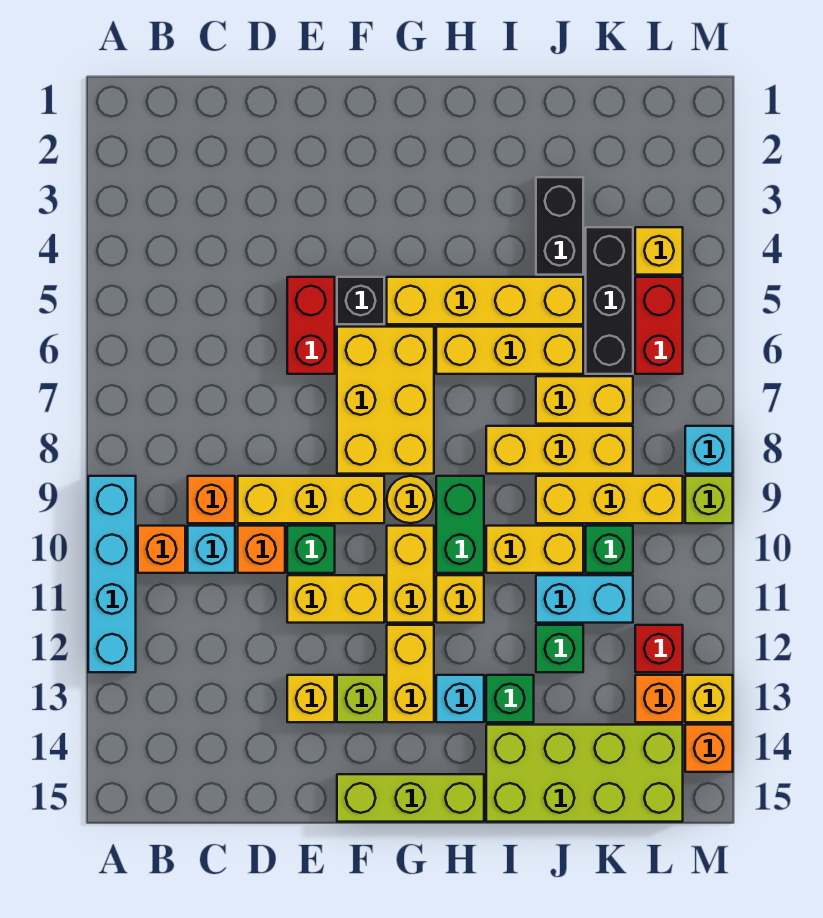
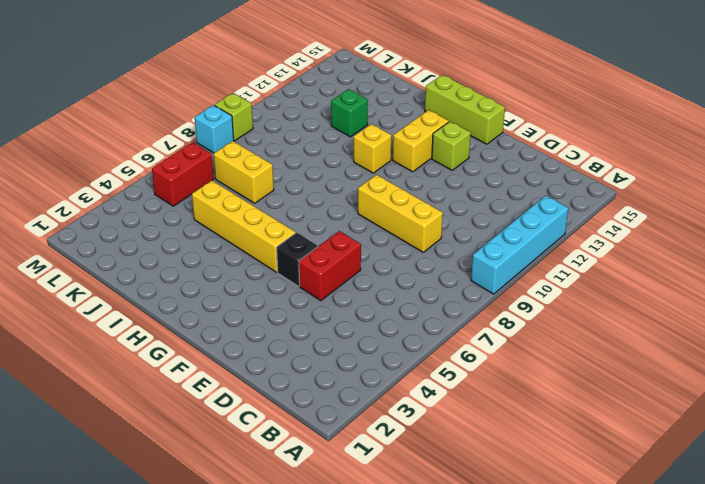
none -> orange brick B10 level 1
none -> orange brick C9 level 1
none -> cyan brick C10 level 1
none -> orange brick D10 level 1

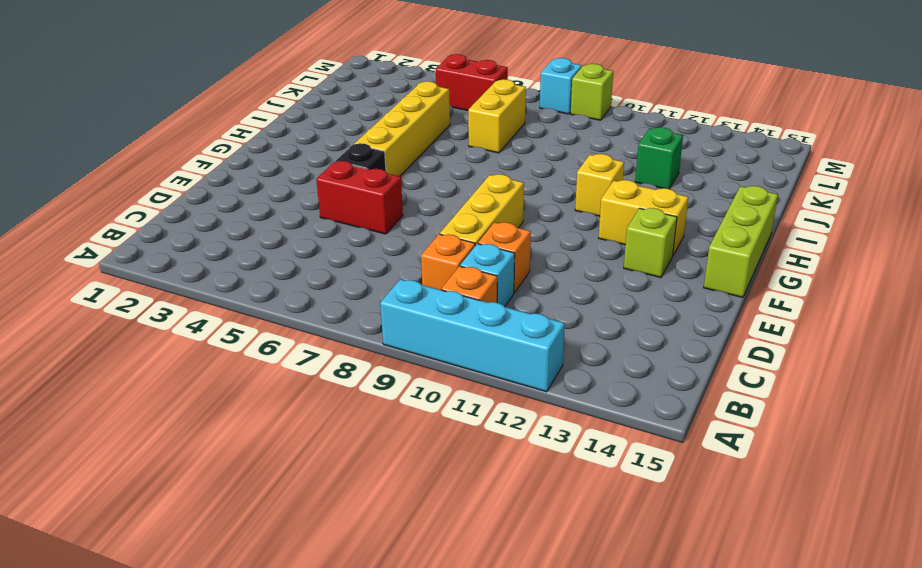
none -> green brick E10 level 1
none -> yellow brick E11:F11 level 1
none -> yellow brick E13 level 1
none -> yellow brick F6:G8 level 1

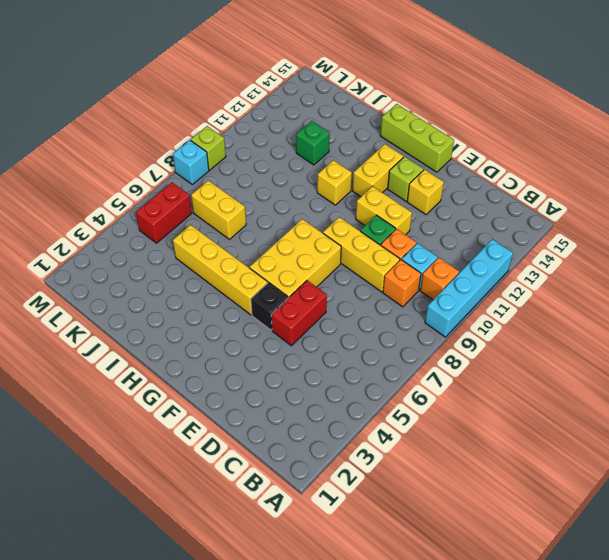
none -> yellow round brick G9 level 1
none -> yellow brick G10:G11 level 1
none -> yellow brick H6:J6 level 1
none -> green brick H9:H10 level 1

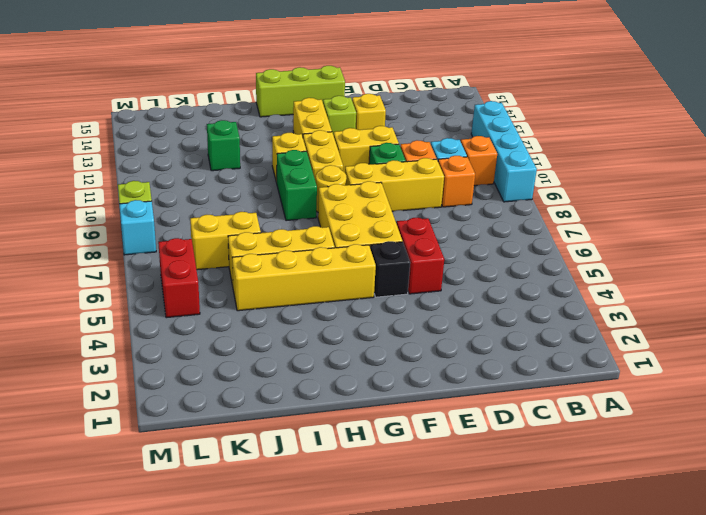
none -> cyan brick H13 level 1
none -> yellow brick I8:K8 level 1
none -> yellow brick I10:J10 level 1
none -> green brick I13 level 1

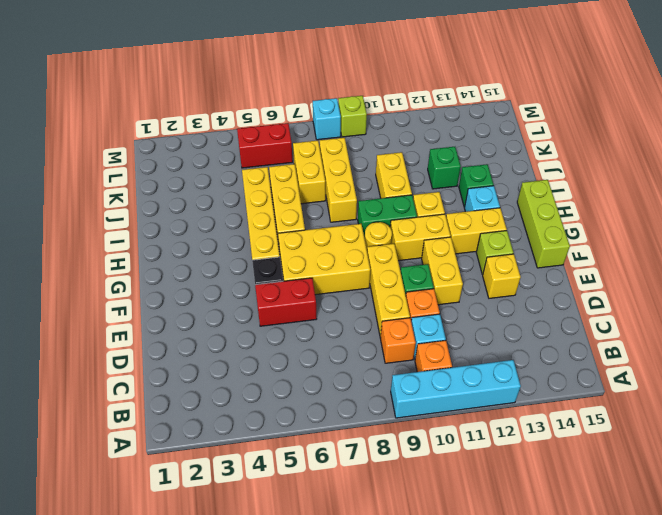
none -> lime brick I14:L15 level 1
none -> black brick J3:J4 level 1
none -> yellow brick J9:L9 level 1
none -> cyan brick J11:K11 level 1

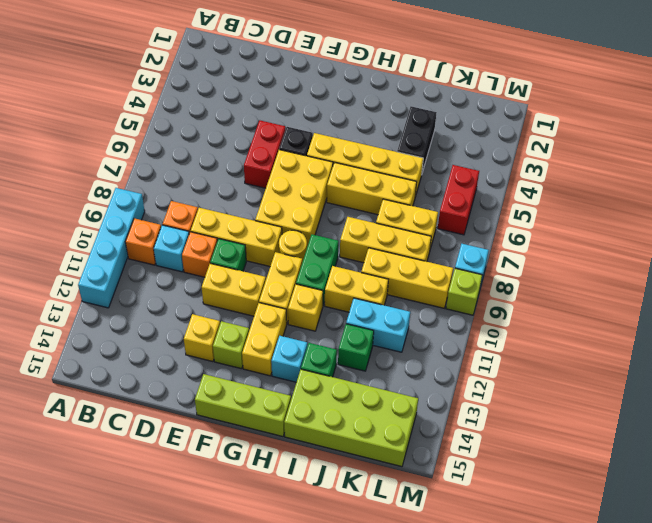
none -> black brick K4:K6 level 1
none -> green brick K10 level 1
none -> yellow brick L4 level 1
none -> red brick L12 level 1

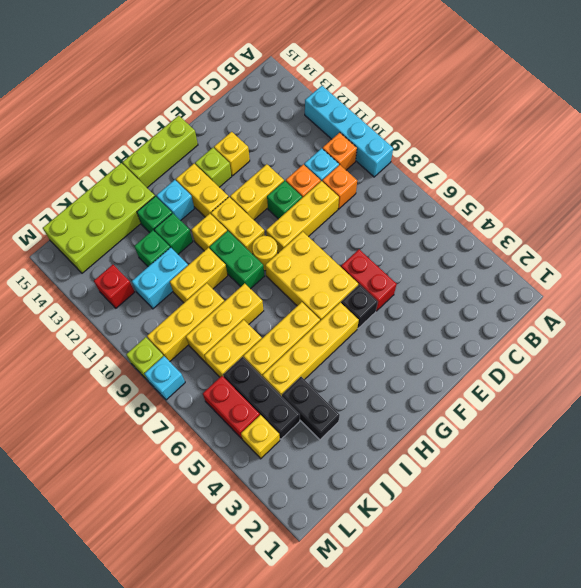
green brick I12 level 1 -> green brick K10 level 1
none -> orange brick L13 level 1
none -> yellow brick M13 level 1
none -> orange brick M14 level 1

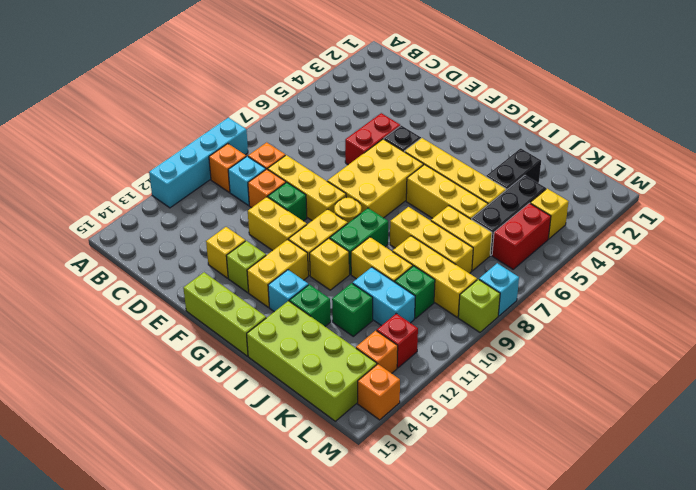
none -> yellow brick M13 level 1

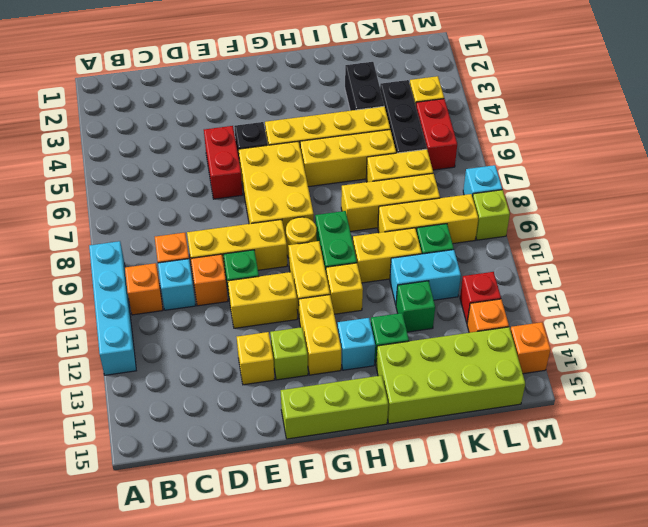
none -> yellow brick M13 level 1

